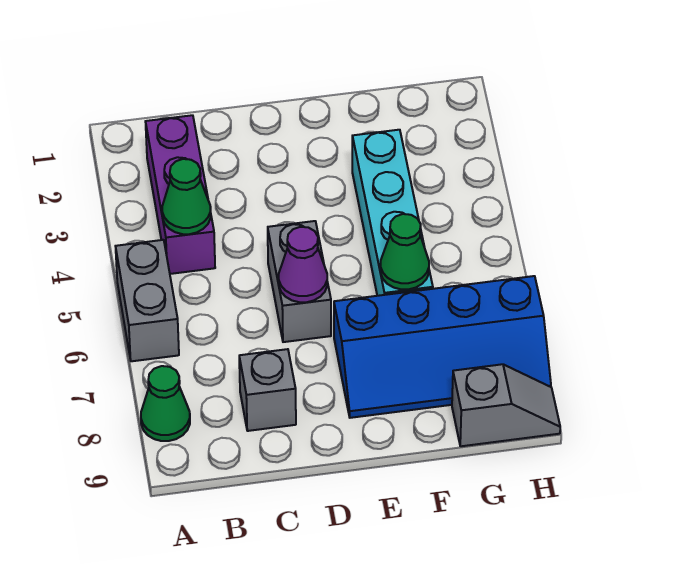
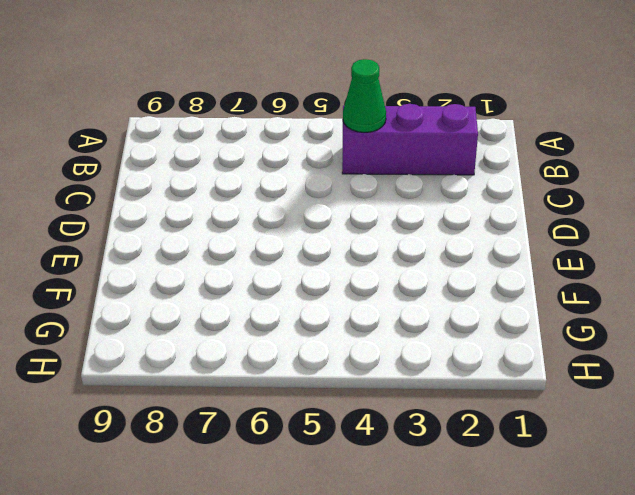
none -> grey brick A5:A6 level 1
none -> green cone A8 level 1

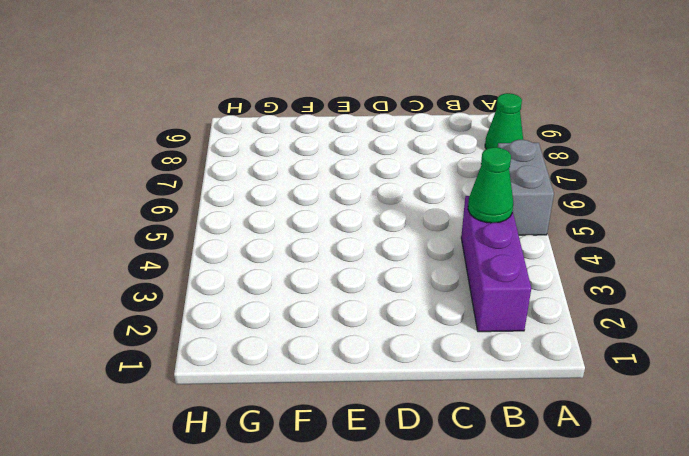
none -> grey brick C8 level 1
none -> grey brick D5:D6 level 1

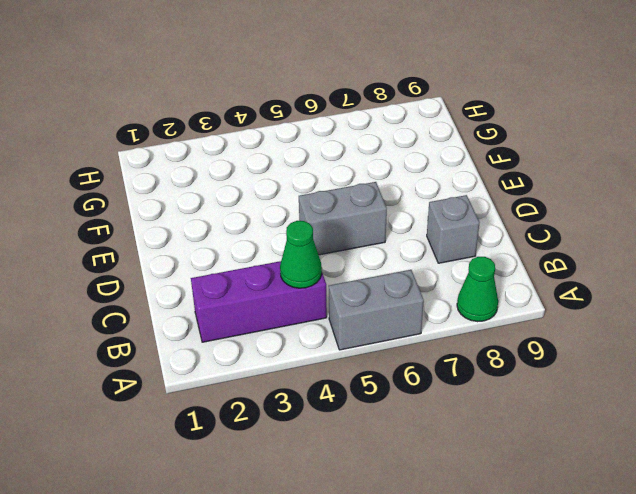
none -> blue slope E7:H8 level 1 top 7
none -> cyan brick F3:F6 level 1

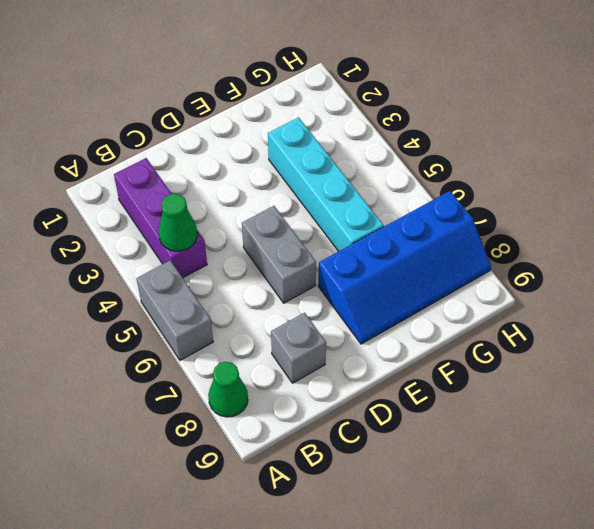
none -> grey slope G9:H9 level 1 top G
none -> purple cone D6 level 2

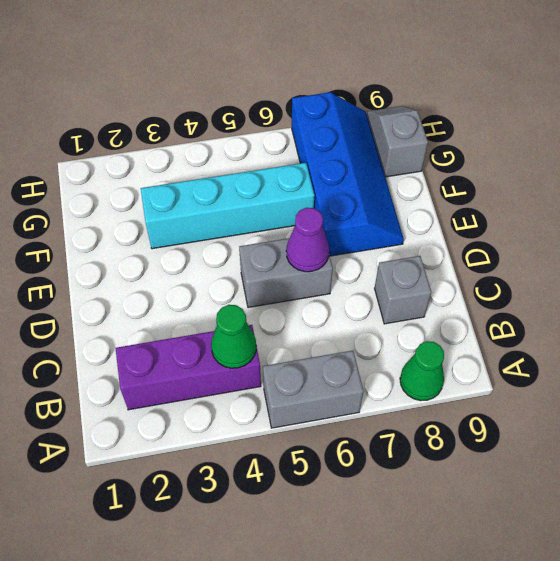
none -> green cone F6 level 2

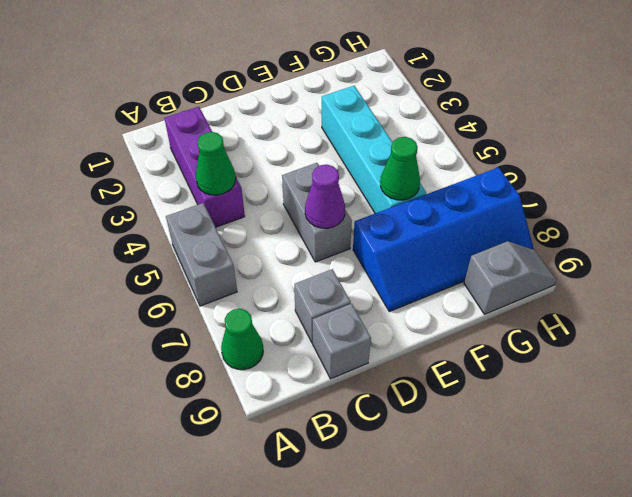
grey brick C9 level 1 -> none

